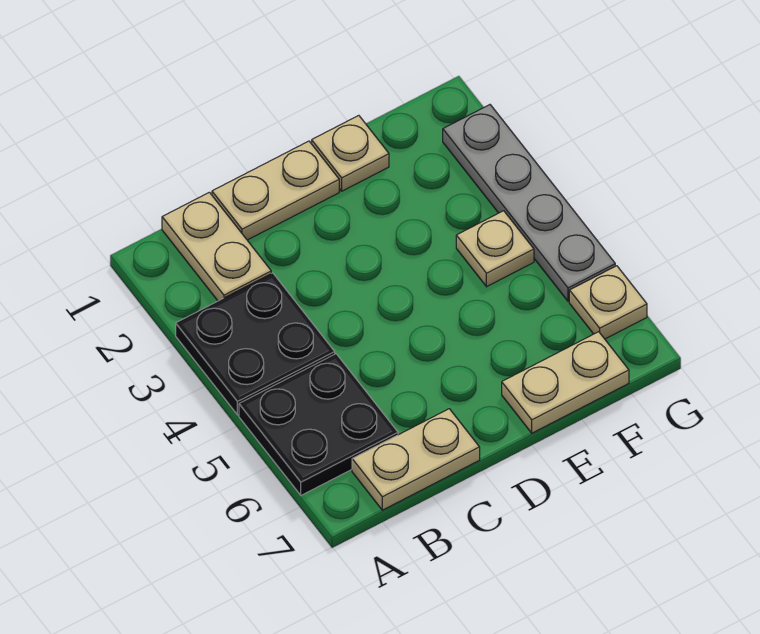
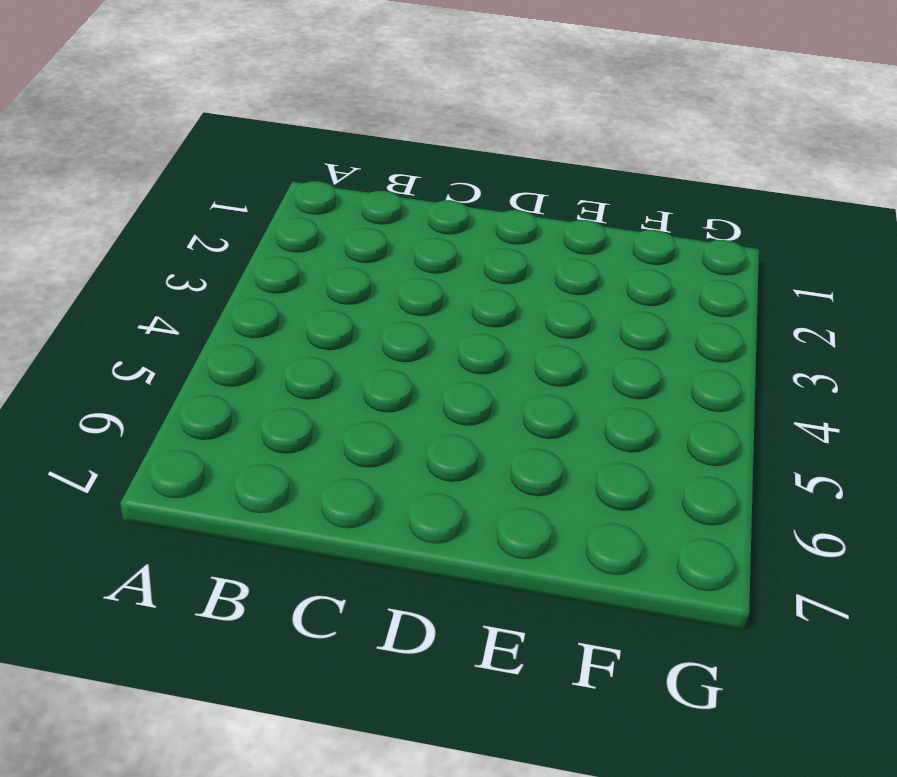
none -> black plate A3:B4 level 1
none -> black plate A5:B6 level 1

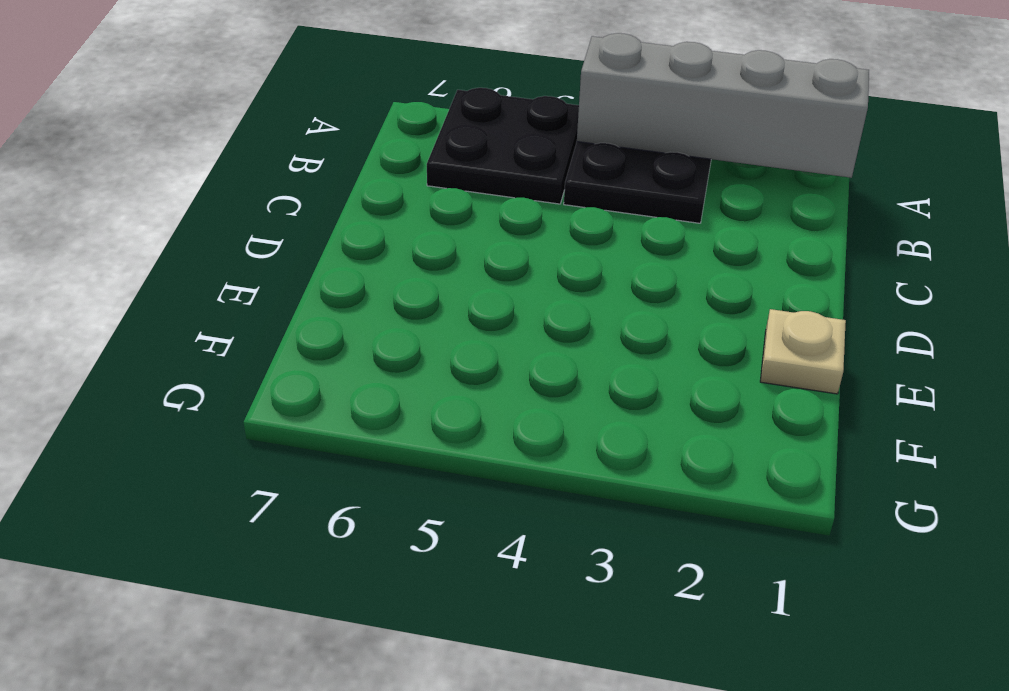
grey brick A1:A4 level 2 -> none
none -> tan plate B1:B2 level 1
none -> tan plate B7:C7 level 1

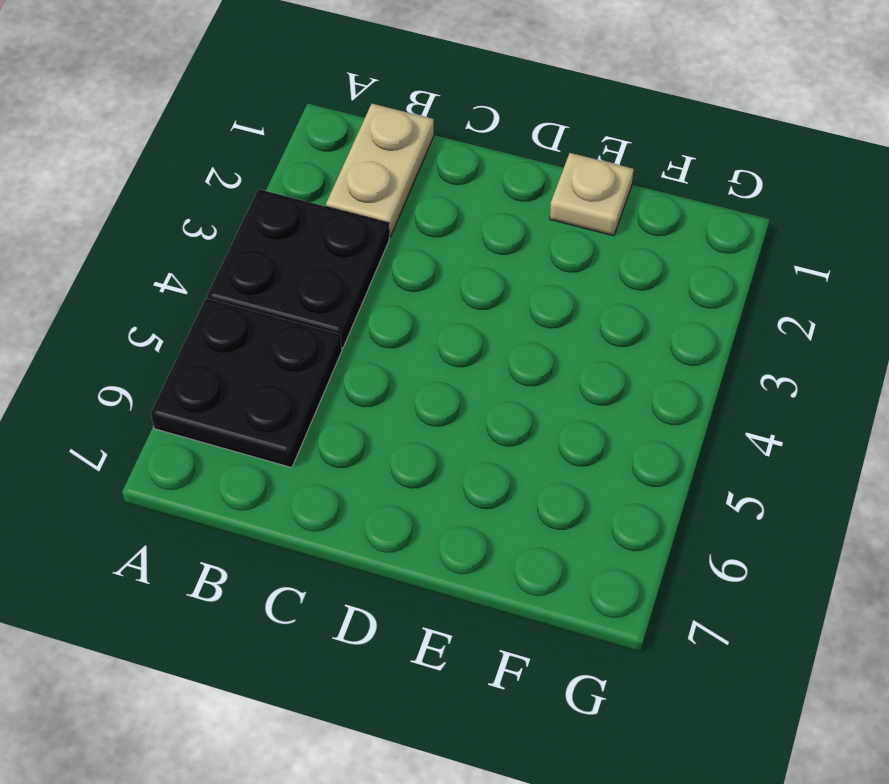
none -> tan plate B7:C7 level 1
none -> tan plate C1:D1 level 1

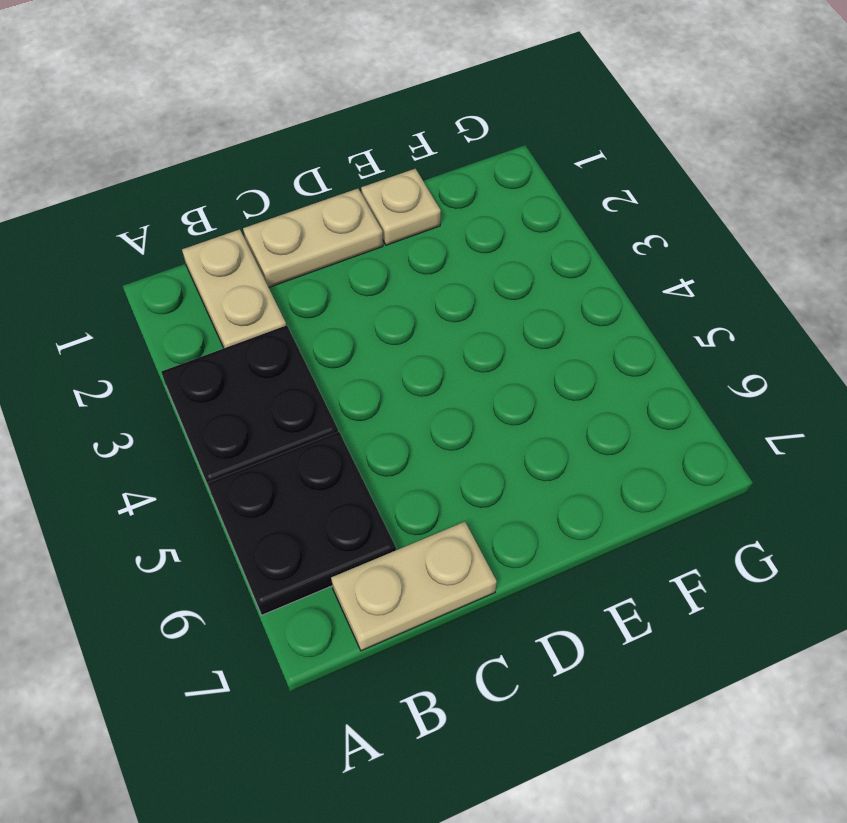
none -> tan plate E7:F7 level 1
none -> tan plate F4 level 1

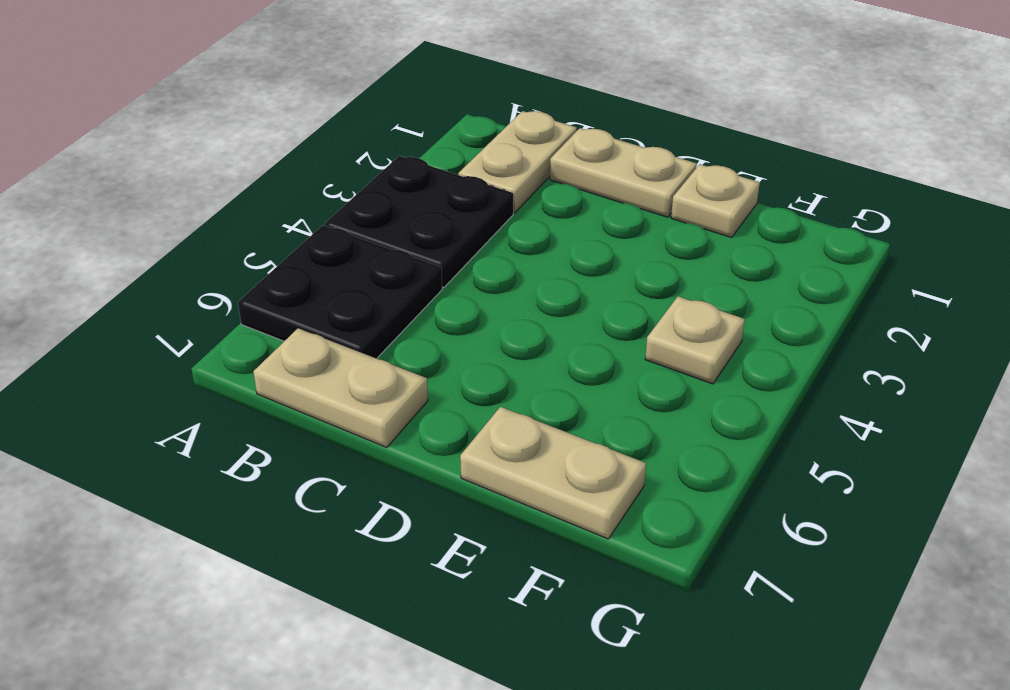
none -> grey plate G2:G5 level 1
none -> tan plate G6 level 1

